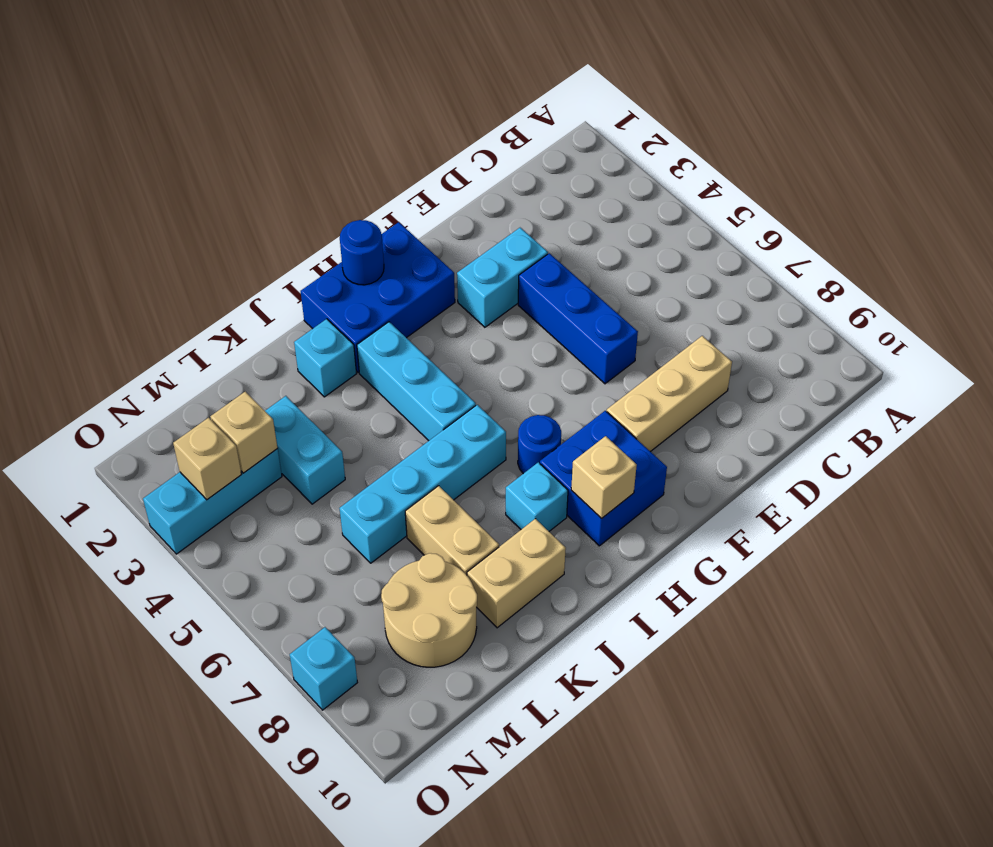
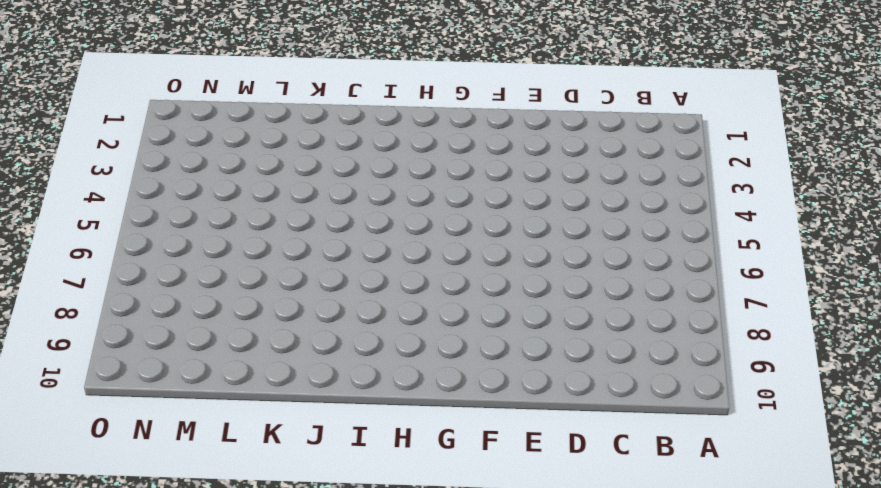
none -> tan brick D8:F8 level 1
none -> cyan brick E3:F3 level 1
none -> blue brick E4:E6 level 1

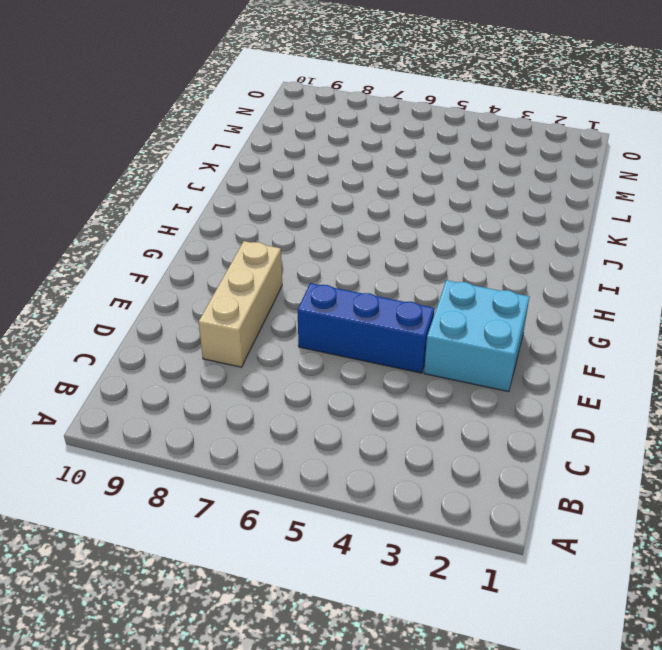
cyan brick E2:F3 level 1 -> cyan brick E3:F3 level 1
none -> blue brick G1:I2 level 1
none -> blue brick G8:H9 level 1
none -> blue round brick H7 level 1

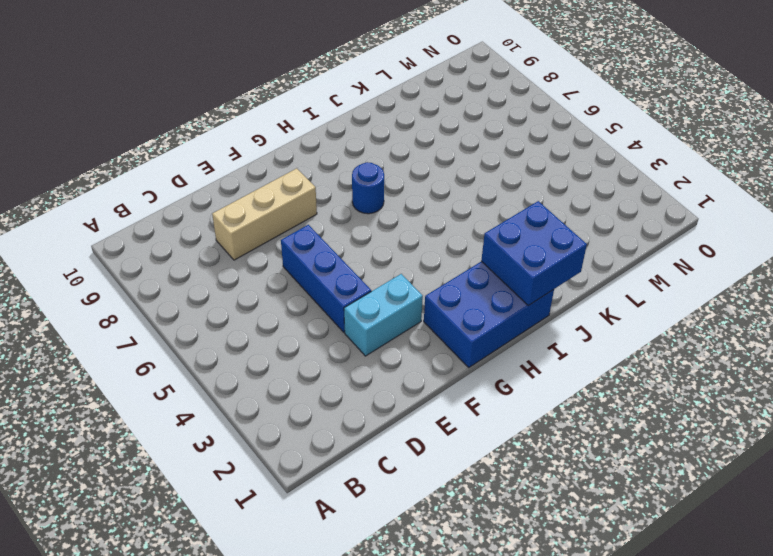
blue brick I1:J2 level 2 -> blue brick G8:H9 level 1
none -> cyan brick I3:I5 level 1
none -> cyan brick I6:L6 level 1
none -> cyan brick I8 level 1

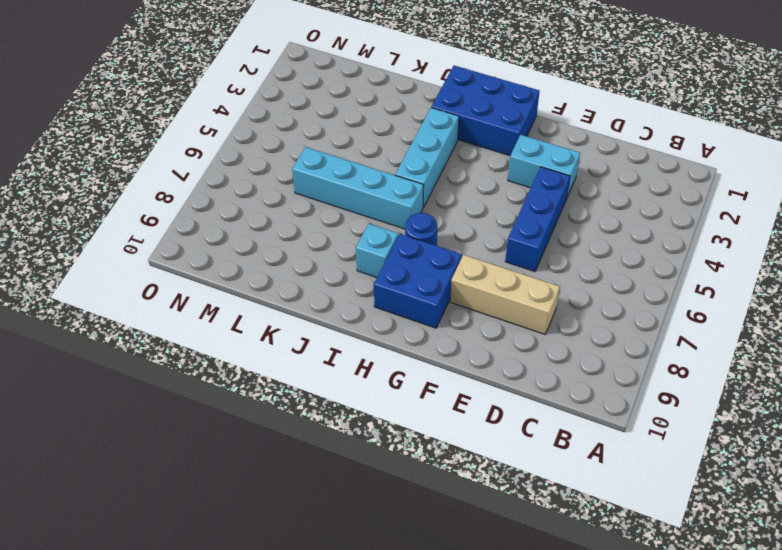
none -> cyan brick J2 level 1
none -> tan brick J9:K9 level 1
none -> tan brick K7:K8 level 1

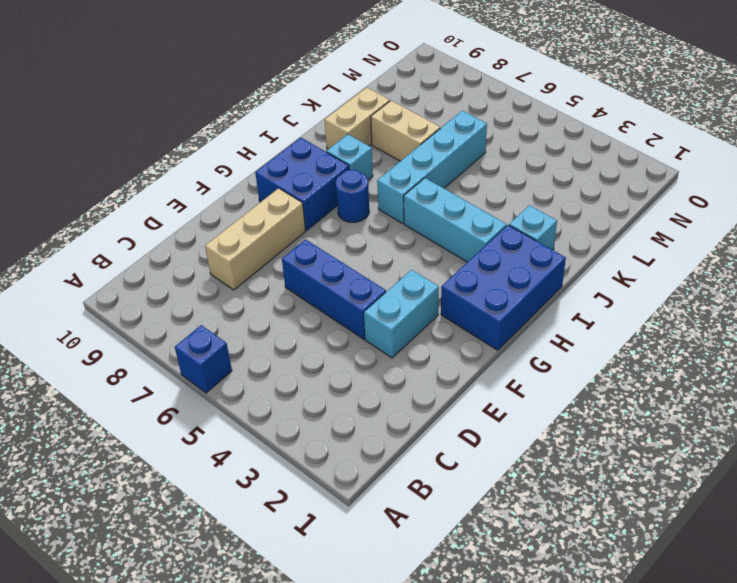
blue brick A6 level 1 -> none
none -> cyan brick L3:L4 level 1
none -> tan round brick L8:M9 level 1
none -> cyan brick M3:O3 level 1

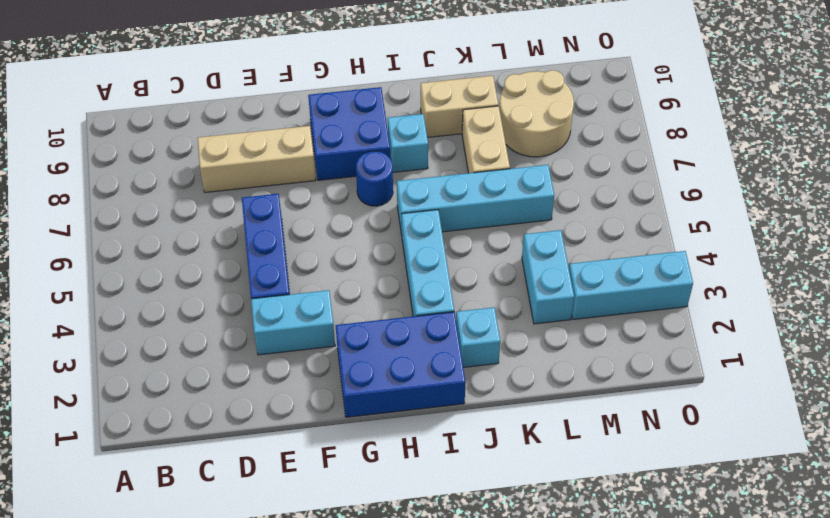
none -> cyan brick O8 level 1
none -> blue round brick H1 level 2
none -> tan brick H9 level 2

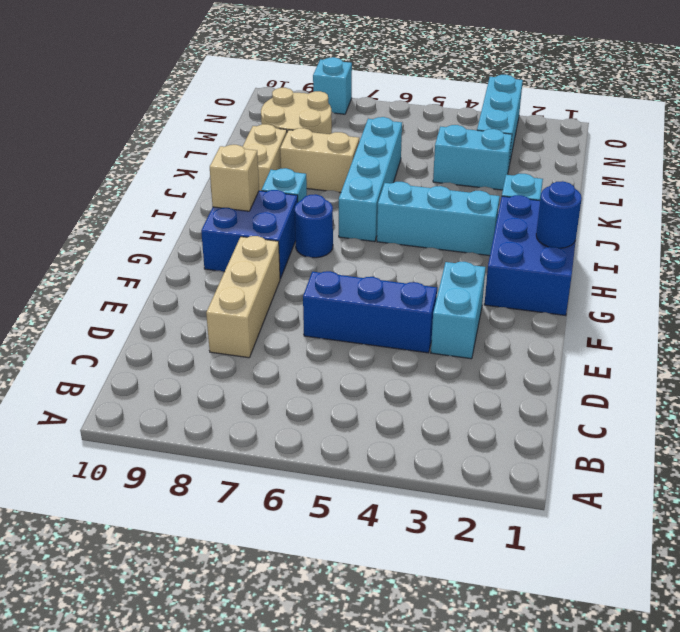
none -> tan brick M3 level 2
none -> tan brick N3 level 2

